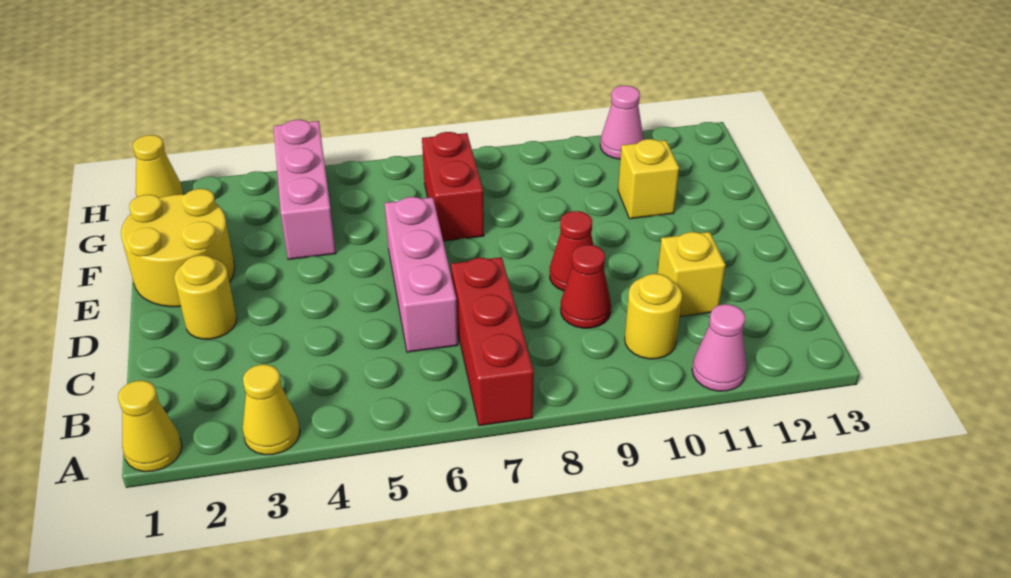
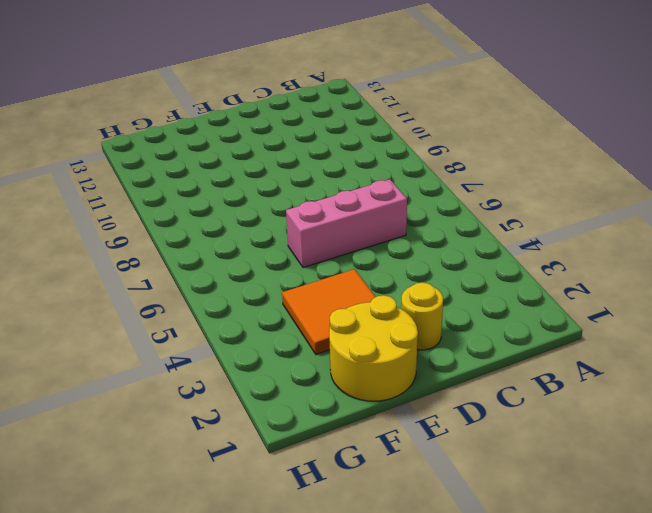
orange tile E3:F4 level 1 -> pink brick F4:H4 level 1
none -> yellow cone A1 level 1
none -> yellow cone A3 level 1
none -> red brick A7:C7 level 1

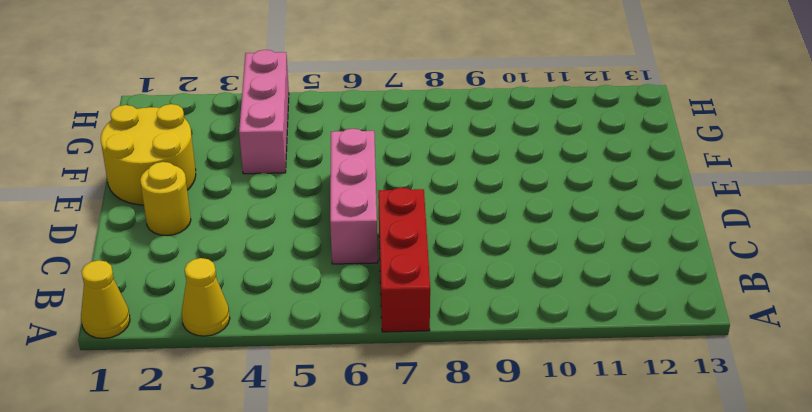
none -> pink cone A11 level 1
none -> yellow round brick B10 level 1
none -> red cone C9 level 1

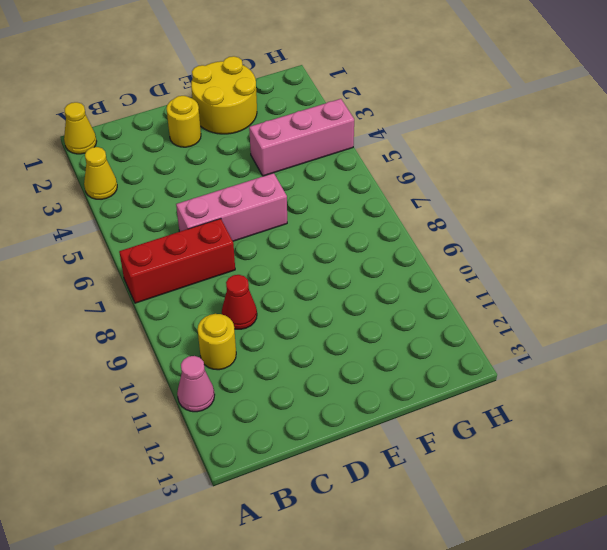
none -> yellow brick C11 level 1
none -> red cone D9 level 1
none -> red brick F7:G7 level 1

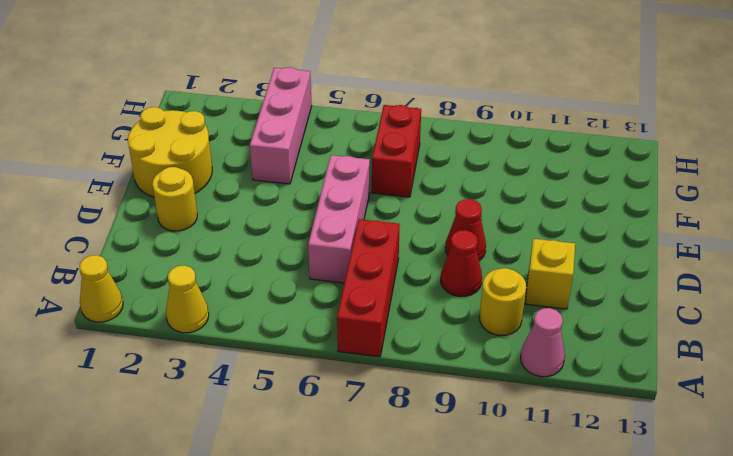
none -> yellow brick F11 level 1
none -> yellow cone H1 level 1
none -> pink cone H11 level 1

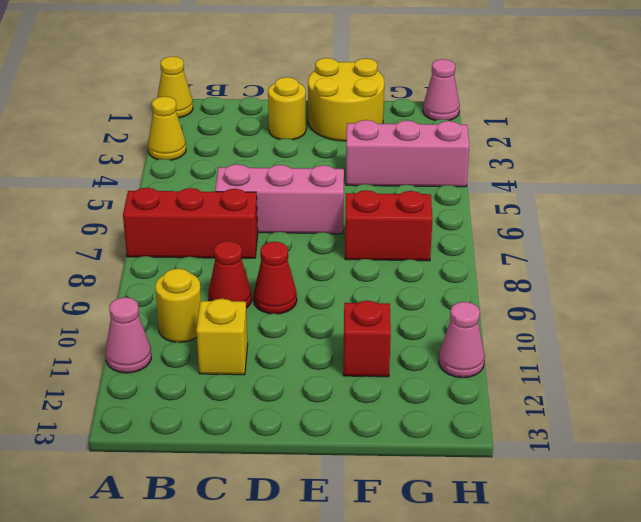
red brick F11 level 1 -> yellow brick F11 level 1
pink cone H1 level 1 -> yellow cone H1 level 1

